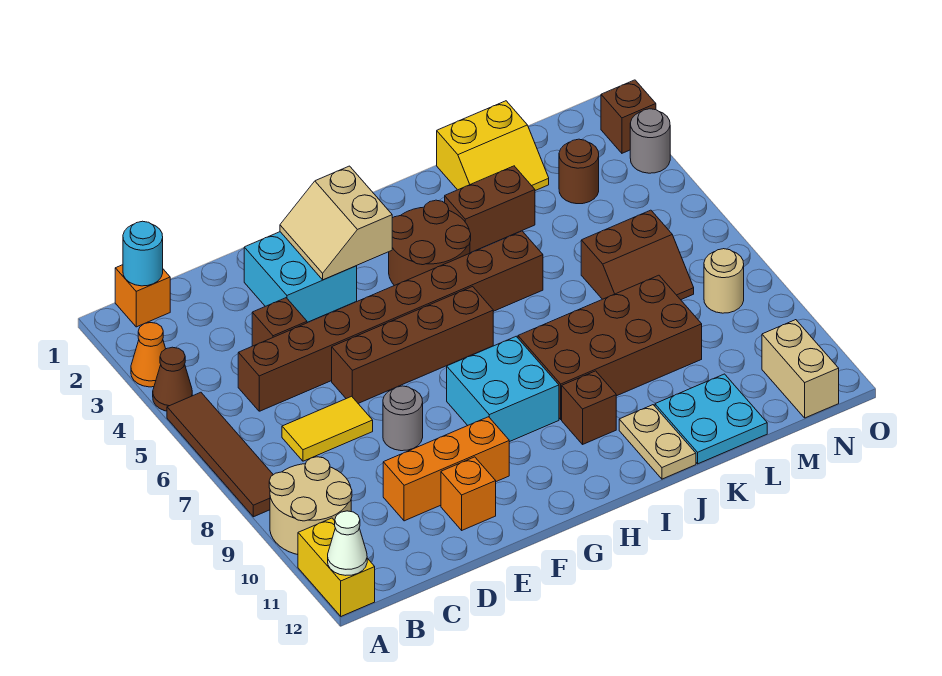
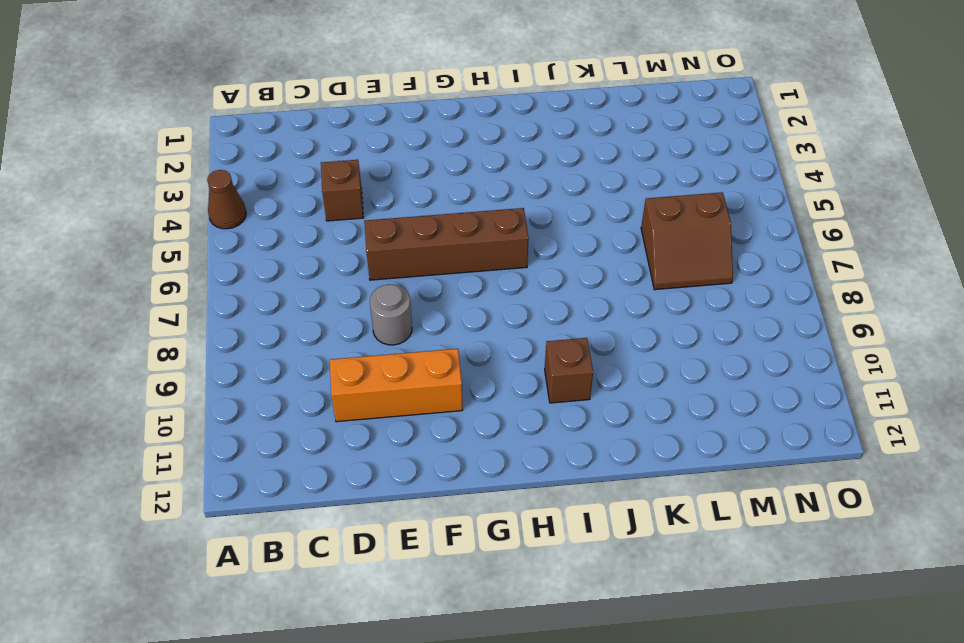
none -> orange cone A3 level 1
none -> brown tile A5:A8 level 1
none -> tan round brick A9:B10 level 1
none -> yellow brick A11:A12 level 1

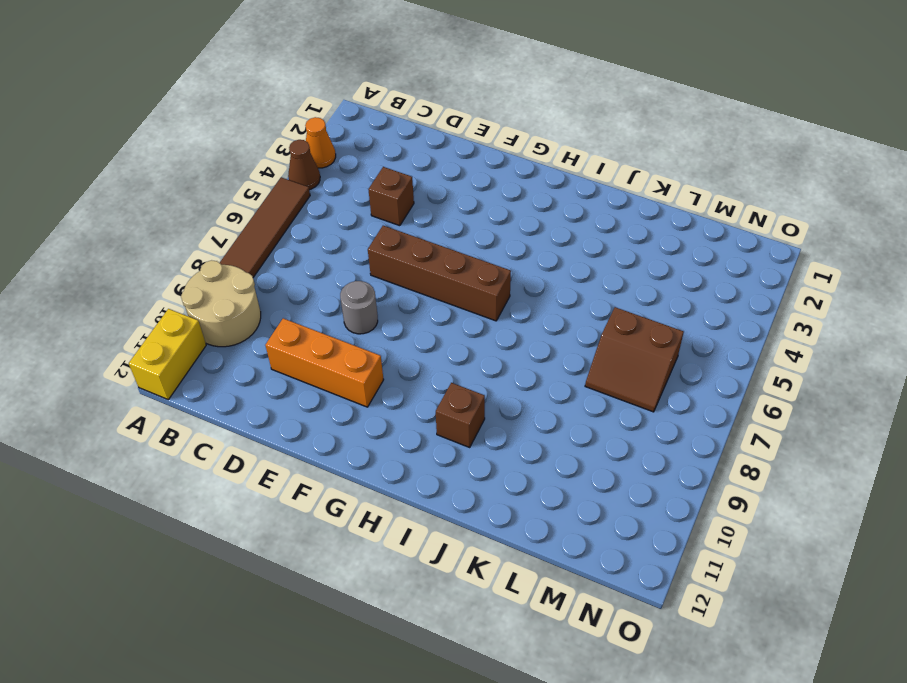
none -> orange brick B1 level 1
none -> brown brick C5:J5 level 1
none -> yellow tile C7:D7 level 1
none -> cyan brick E2:F3 level 1

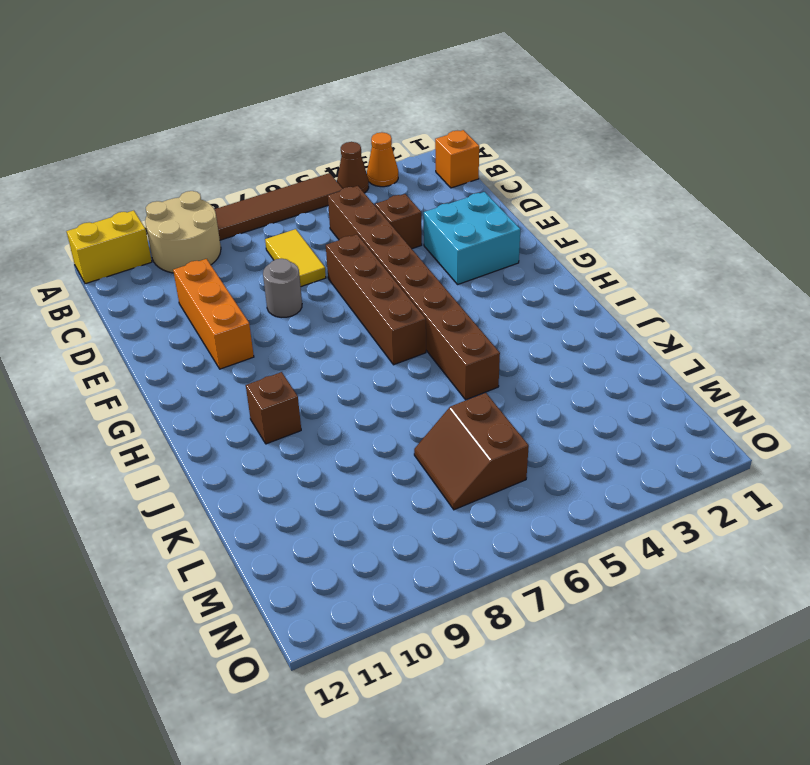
none -> orange brick E11 level 1
none -> cyan brick G8:H9 level 1
none -> brown round brick H3:I4 level 1
none -> brown brick I8:L9 level 1

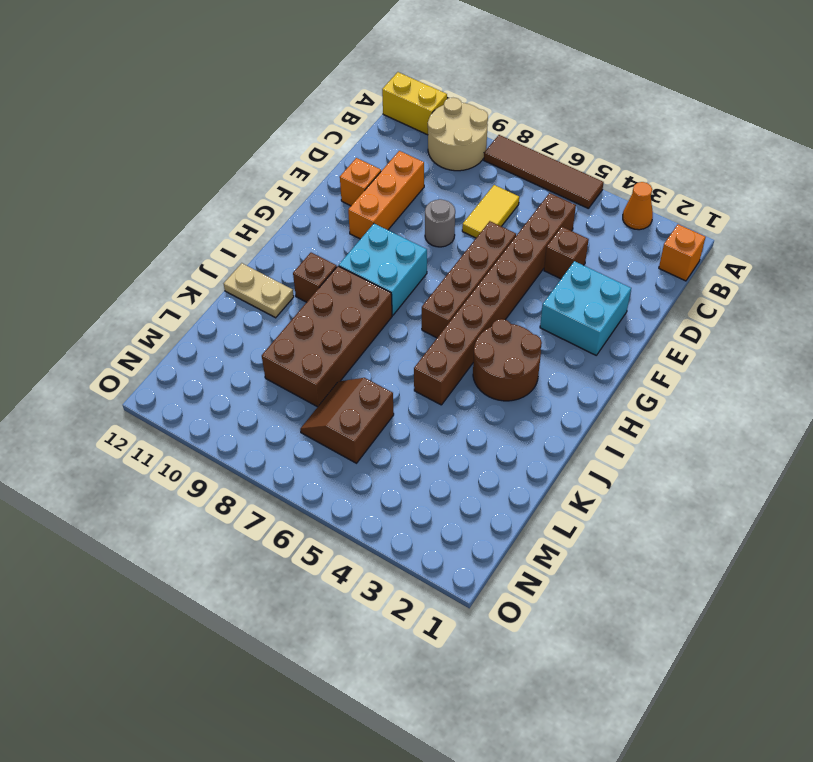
none -> brown cone A4 level 1
none -> brown brick J3:K3 level 1
none -> yellow slope K1:L2 level 1 top 1
none -> cyan plate K11:L12 level 1

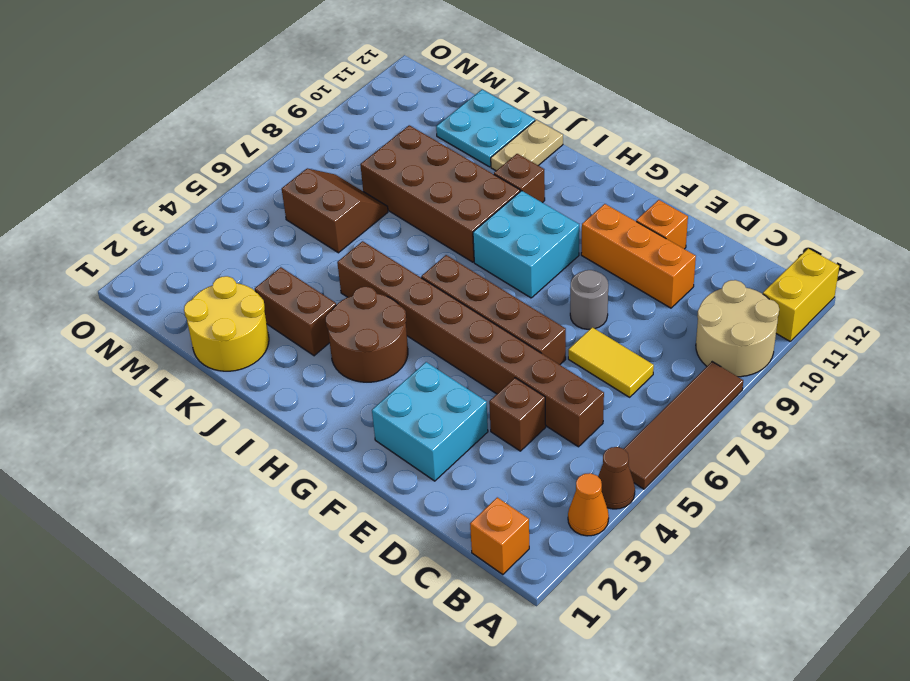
yellow round brick K1:L2 level 1 -> yellow slope K1:L2 level 1 top 1
none -> brown round brick M3 level 1
none -> tan round brick N8 level 1
none -> tan brick N11:N12 level 1
none -> brown brick O2 level 1

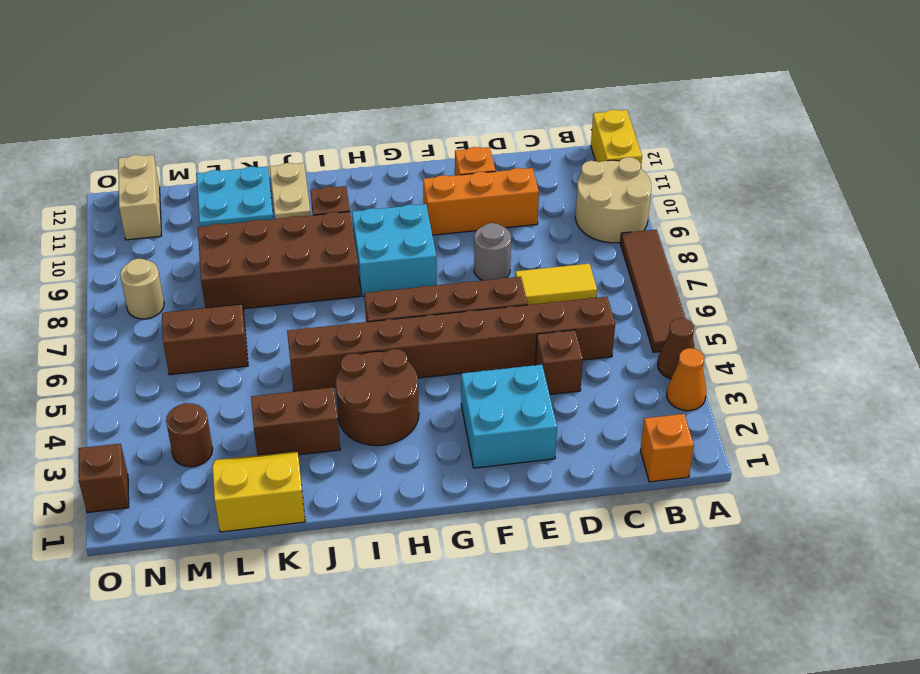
none -> grey round brick O3 level 1
none -> white cone A12 level 2
none -> cyan round brick B1 level 2
none -> tan slope F2:G3 level 2 top G

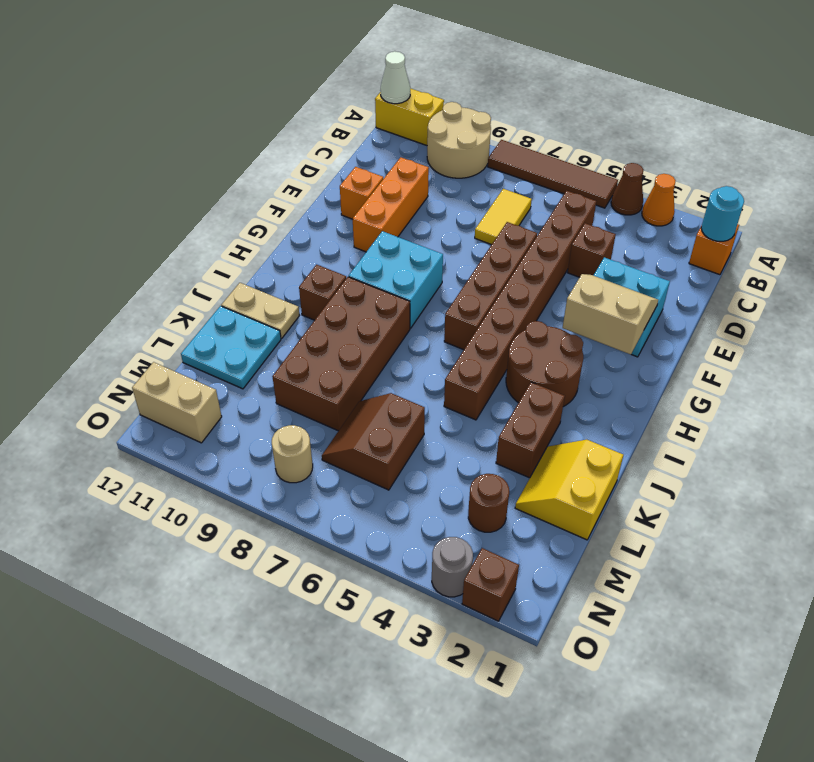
none -> grey round brick E8 level 1

